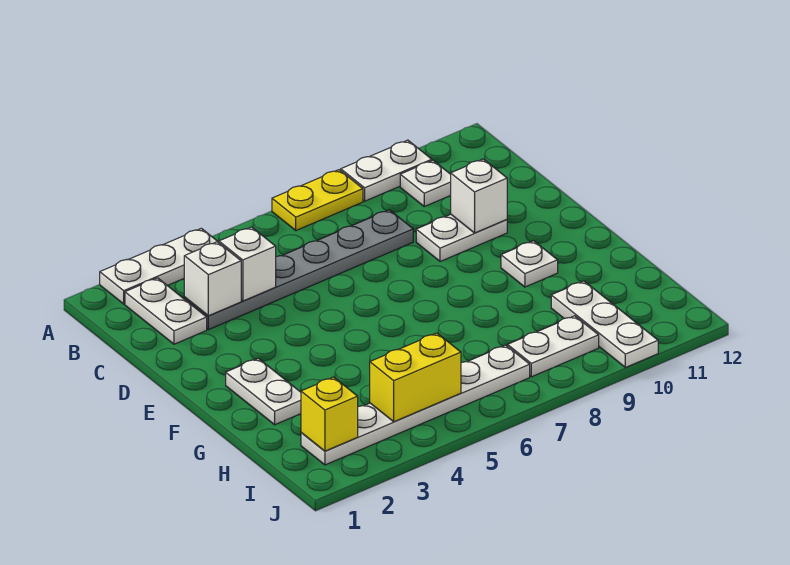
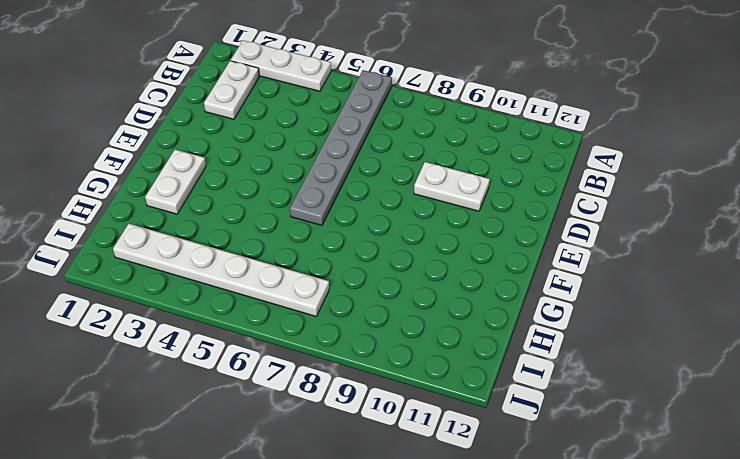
grey plate A6:F6 level 1 -> grey plate C3:C8 level 1
none -> yellow plate A7:A8 level 1
none -> white plate A9:A10 level 1
none -> white plate B10 level 1

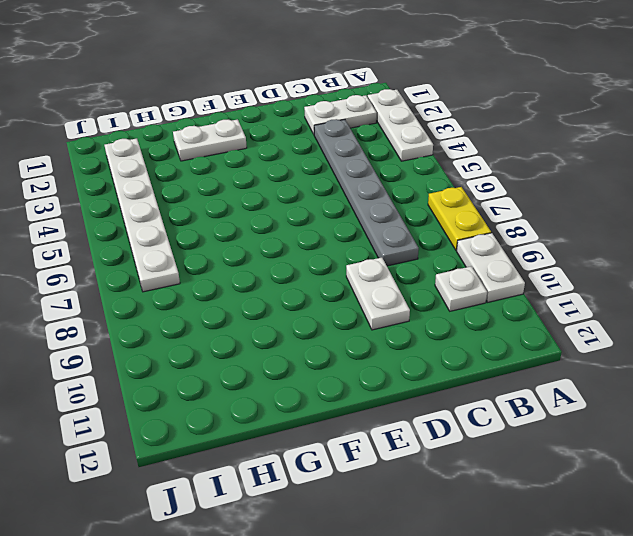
none -> white plate F10 level 1
none -> white plate H10:J10 level 1
none -> white plate I8:I9 level 1

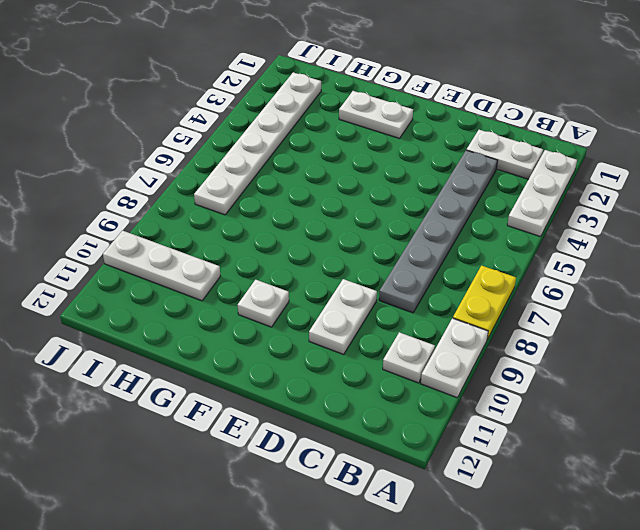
none -> white plate I8:I9 level 1
none -> white brick C3 level 2
none -> white brick C4 level 2

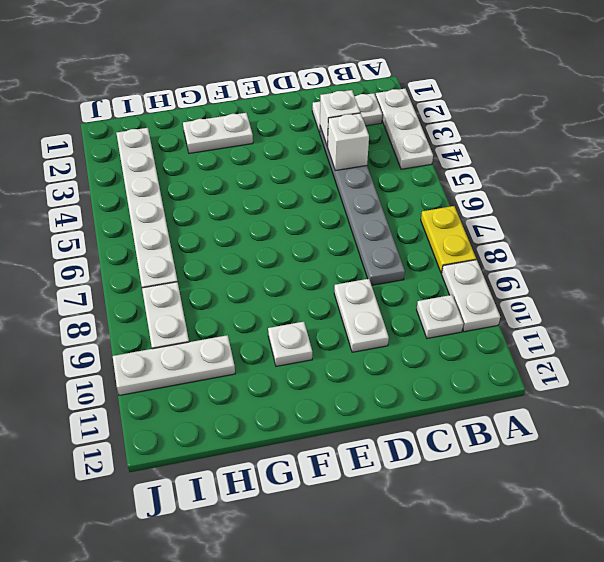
none -> white brick D10 level 2
none -> yellow brick I2 level 2
none -> yellow brick I4:I5 level 2

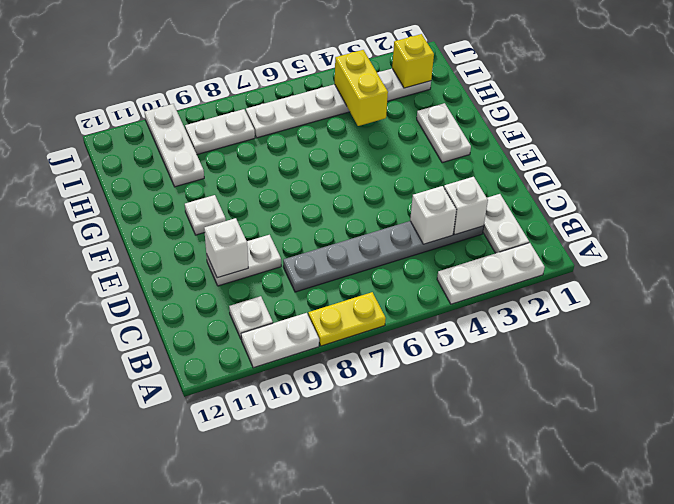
yellow brick H4:I4 level 2 -> yellow brick I4:I5 level 2

